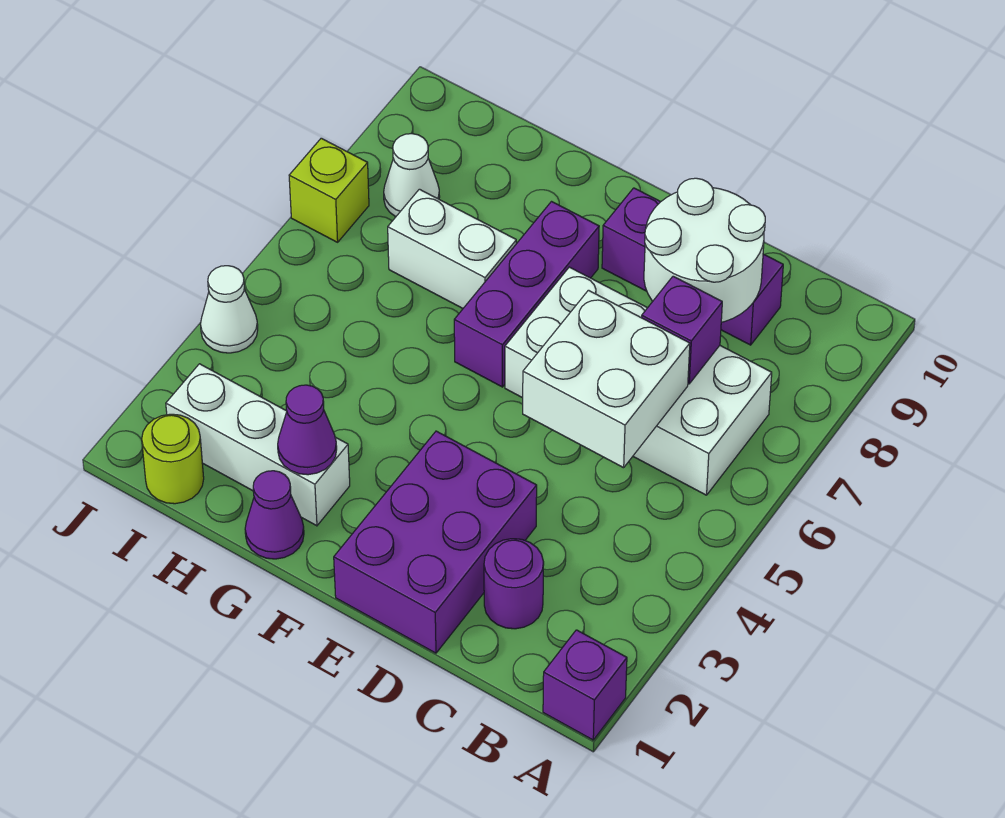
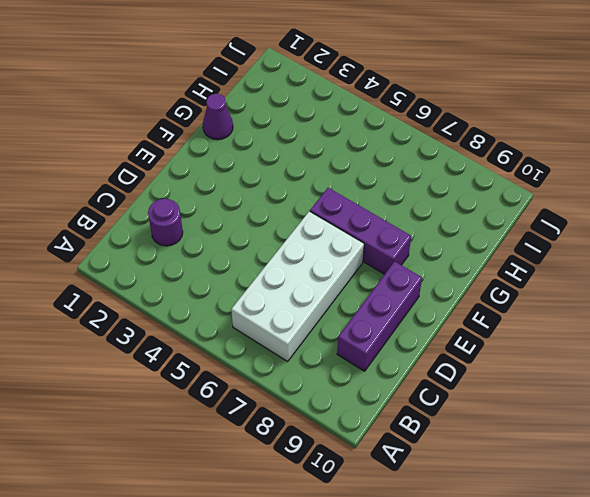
none -> purple brick A1 level 1
none -> purple brick D1:E3 level 1
none -> white brick G2:I2 level 1

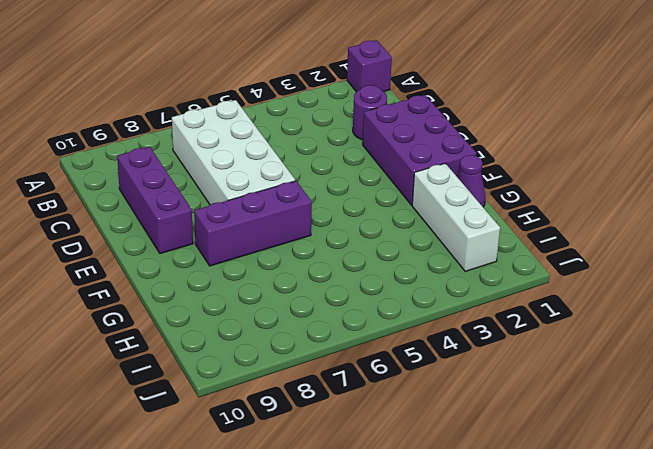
purple brick D1:F2 level 1 -> purple brick D1:E3 level 1
none -> white brick G7:H7 level 1
none -> lime round brick I1 level 1
none -> white cone I8 level 1

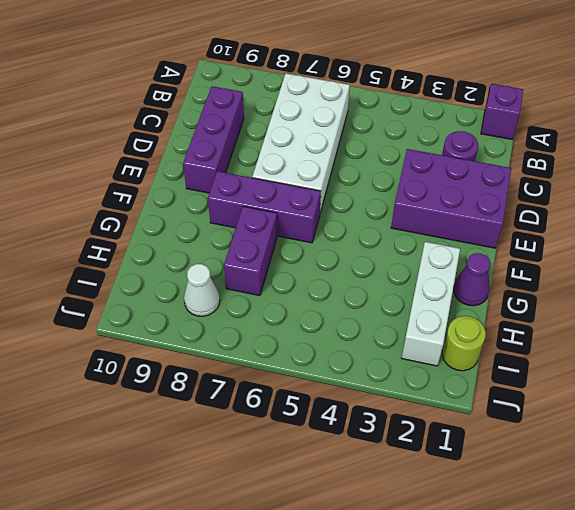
purple brick G7:H7 level 1 -> white brick G7:H7 level 1
none -> white cone J4 level 1
none -> lime brick J7 level 1
none -> white brick C5:D6 level 2

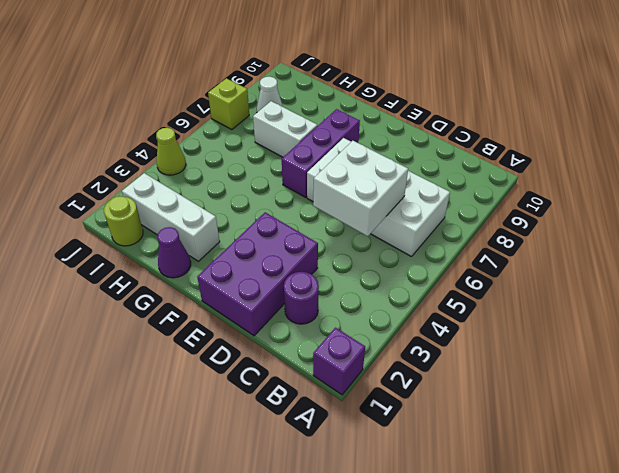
lime cone J4 level 1 -> white cone J4 level 1
none -> purple brick C9:E9 level 1
none -> purple brick C7 level 2
none -> white round brick C8:D9 level 2

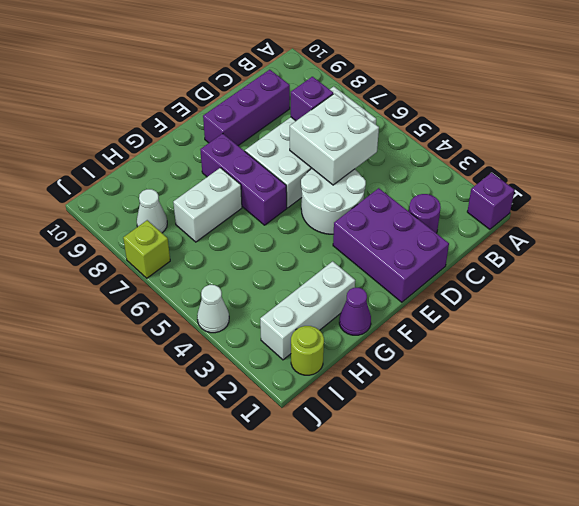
white round brick D4:E5 level 1 -> white round brick C8:D9 level 2
none -> purple cone G2 level 2

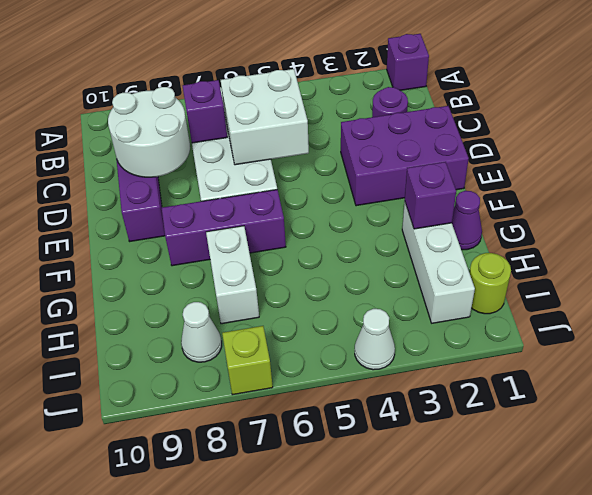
purple brick G2 level 2 -> purple cone G2 level 2

